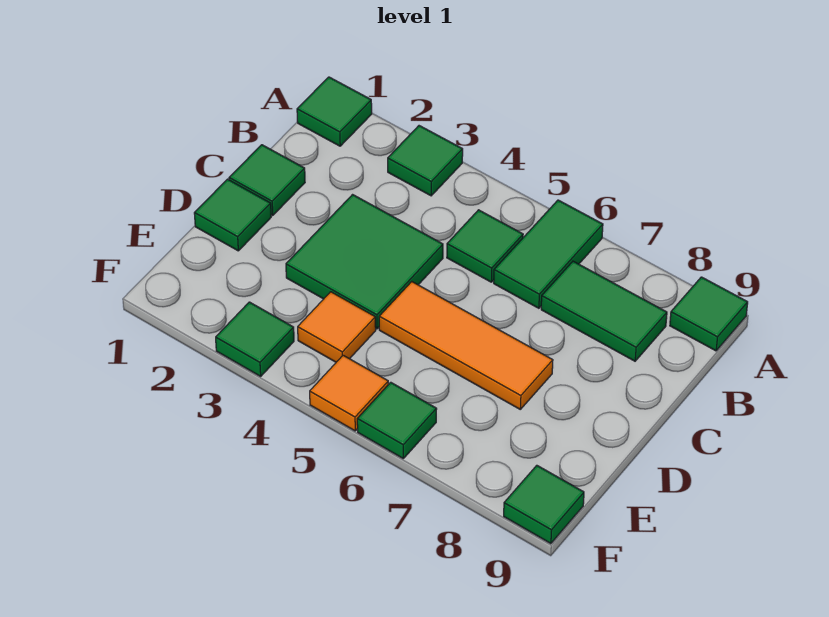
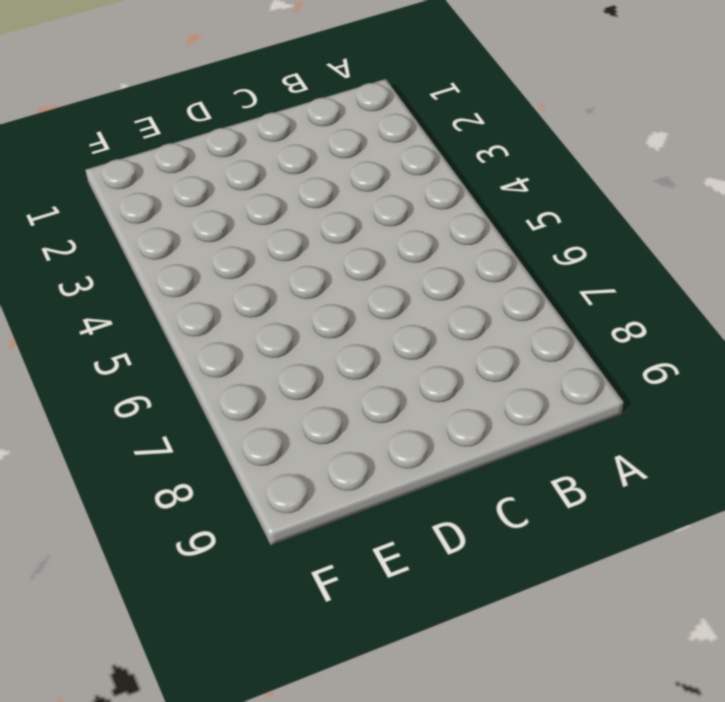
none -> green tile A1 level 1
none -> green tile A3 level 1
none -> green tile A6:B6 level 1

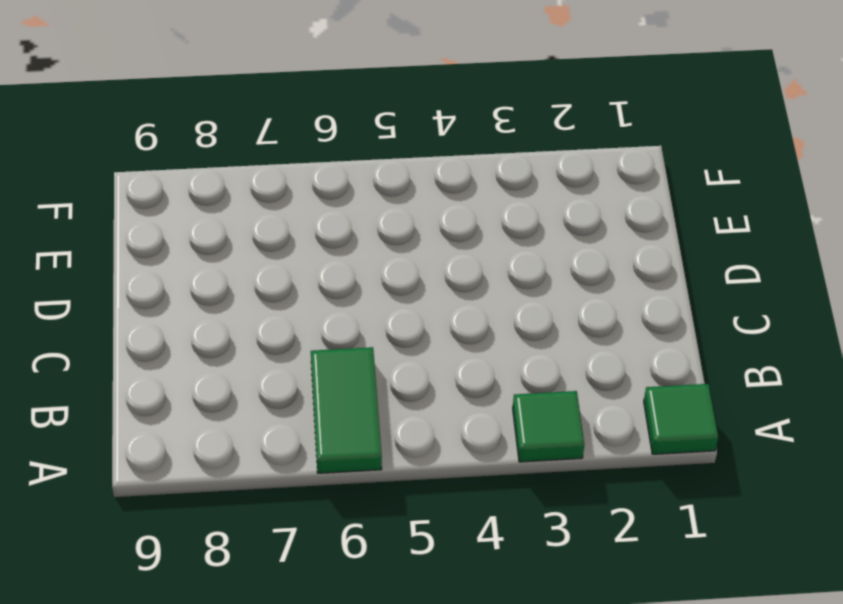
none -> green tile A9 level 1
none -> green tile B5 level 1
none -> green tile B7:B8 level 1

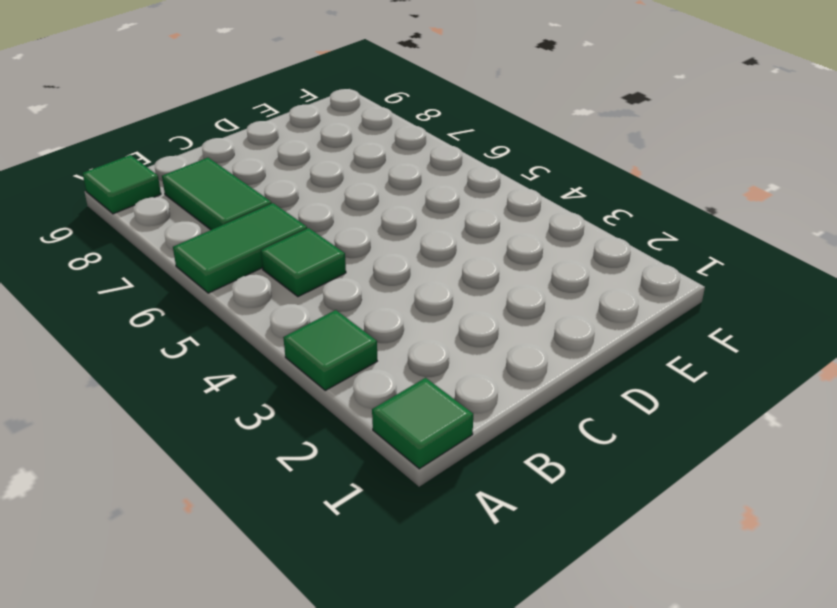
none -> green tile C1 level 1
none -> green tile C3:D4 level 1
none -> green tile D1 level 1

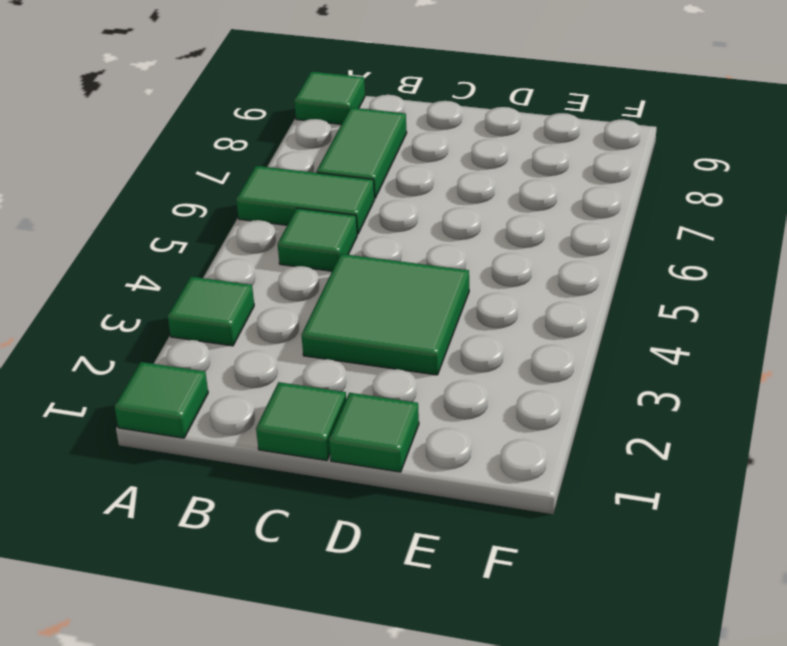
none -> orange tile D5:D7 level 1
none -> orange tile E4 level 1
none -> green tile F3 level 1

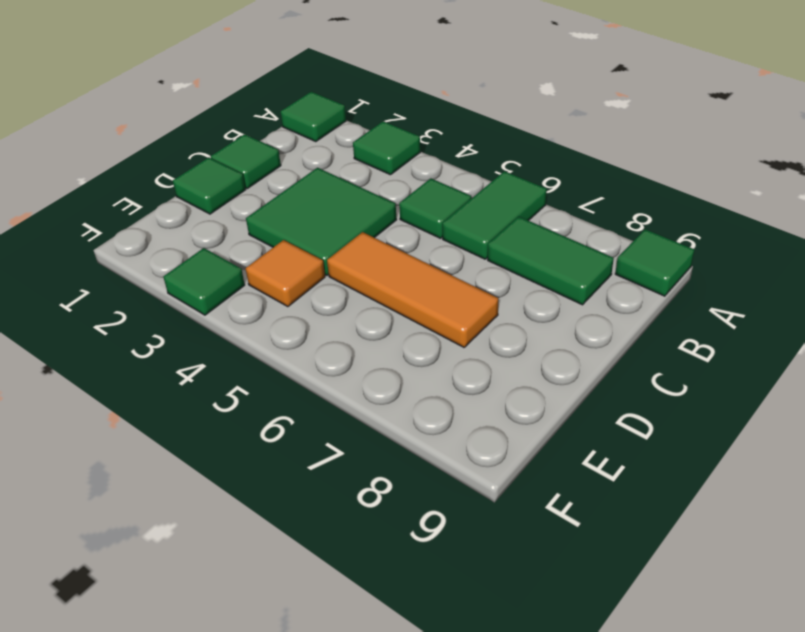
none -> orange tile F5 level 1
none -> green tile F6 level 1
none -> green tile F9 level 1

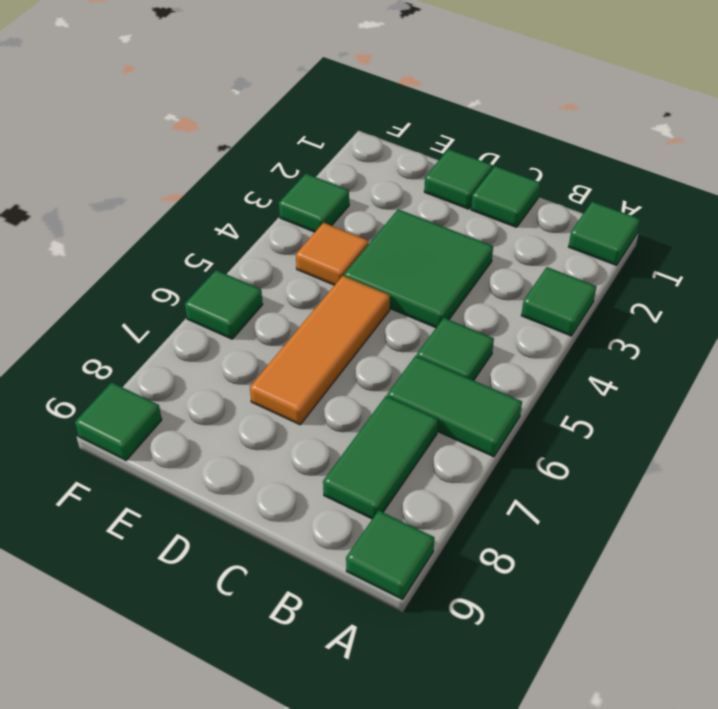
none -> orange tile F5 level 1

